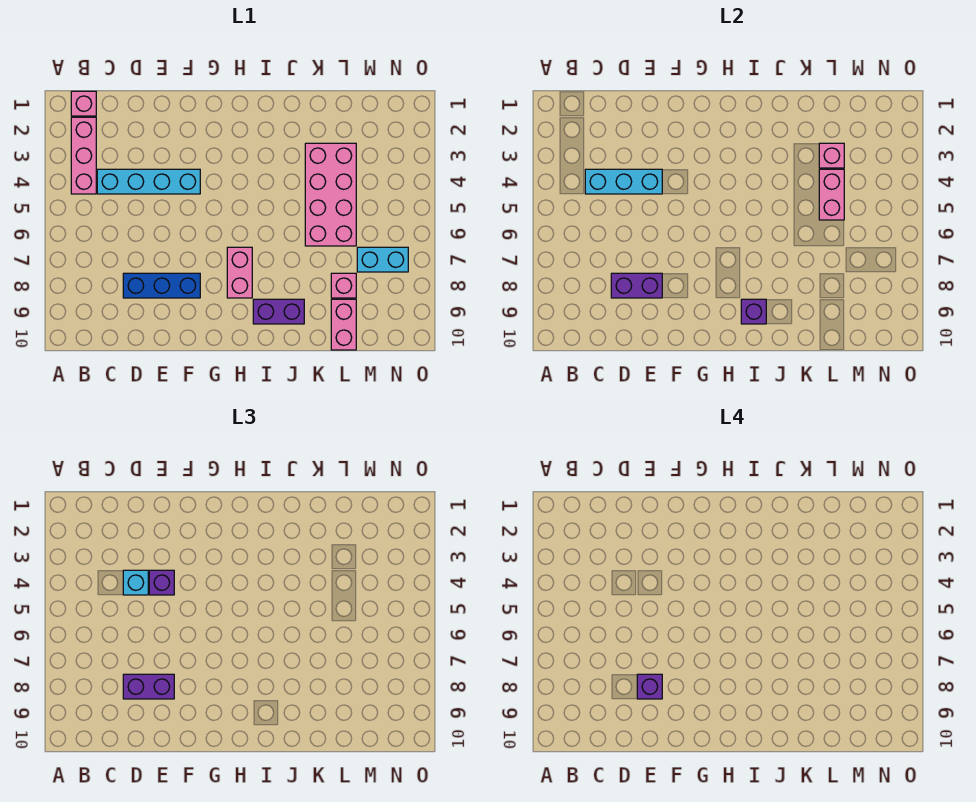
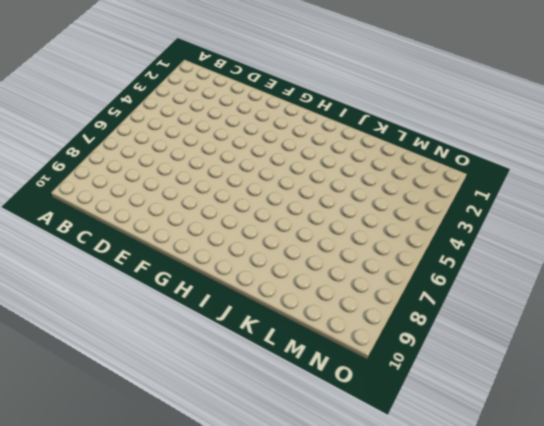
none -> pink brick B1 level 1
none -> pink brick B2:B4 level 1
none -> cyan brick C4:F4 level 1

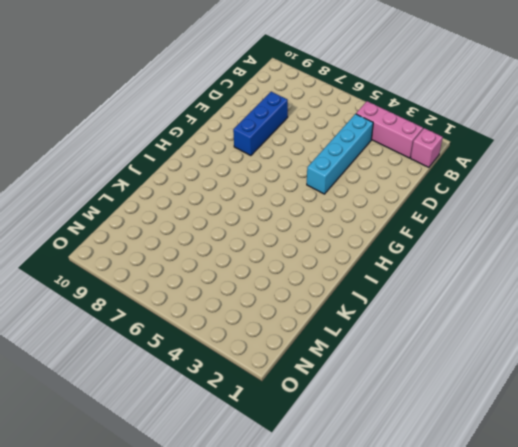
none -> pink brick H7:H8 level 1
none -> purple brick I9:J9 level 1
none -> pink brick K3:L6 level 1

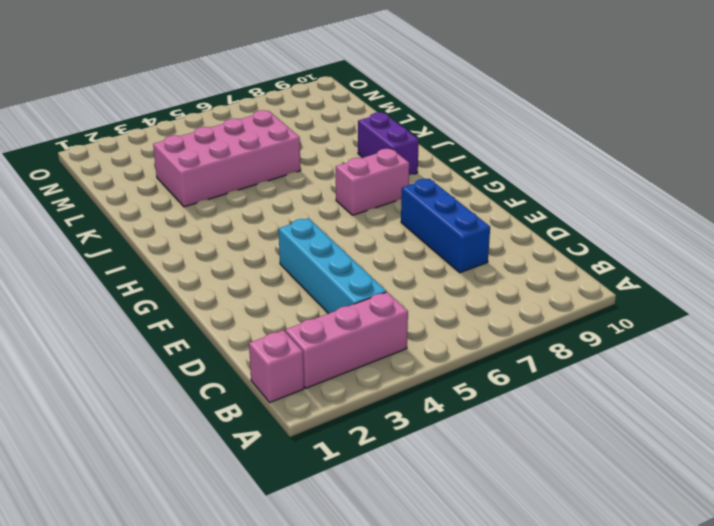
none -> pink brick L8 level 1
none -> pink brick L9:L10 level 1
none -> cyan brick M7:N7 level 1

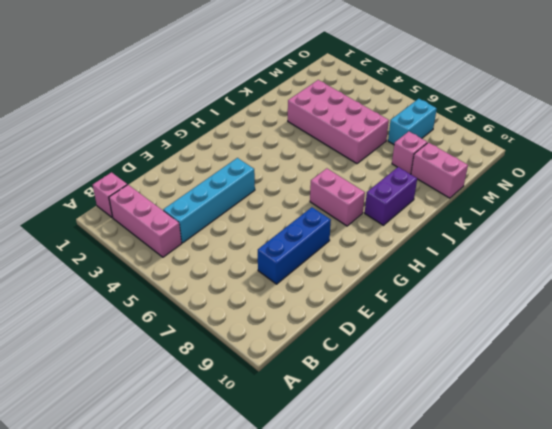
none -> cyan brick C4:E4 level 2
none -> purple brick D8:E8 level 2
none -> purple brick I9 level 2

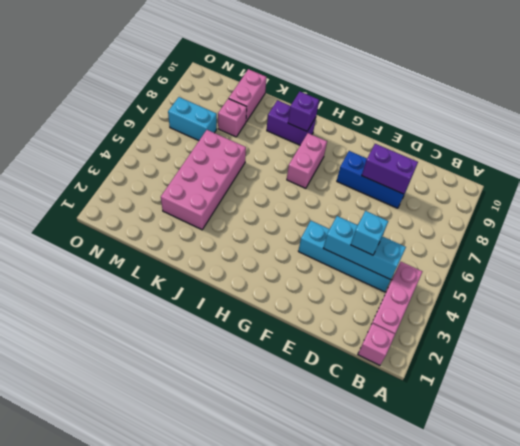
none -> pink brick L3 level 2
none -> pink brick L4:L5 level 2
none -> purple brick D8:E8 level 3

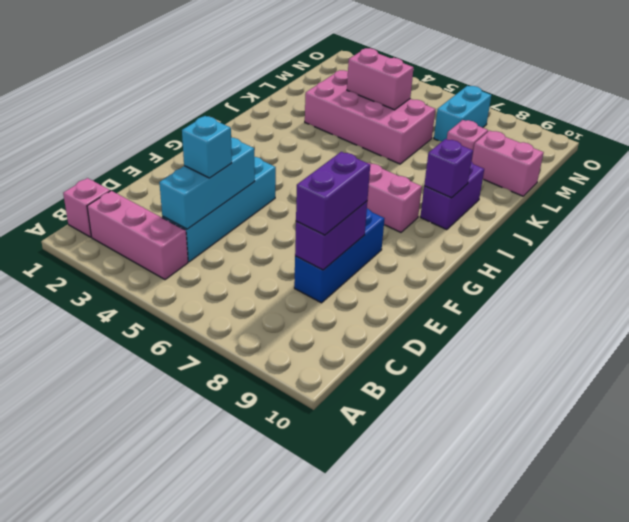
none -> pink brick L3 level 2
none -> purple brick E4 level 3
none -> purple brick E8 level 4

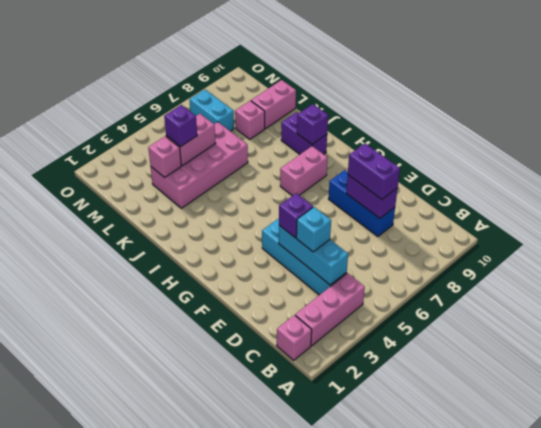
purple brick L4 level 3 -> purple brick E8 level 4

